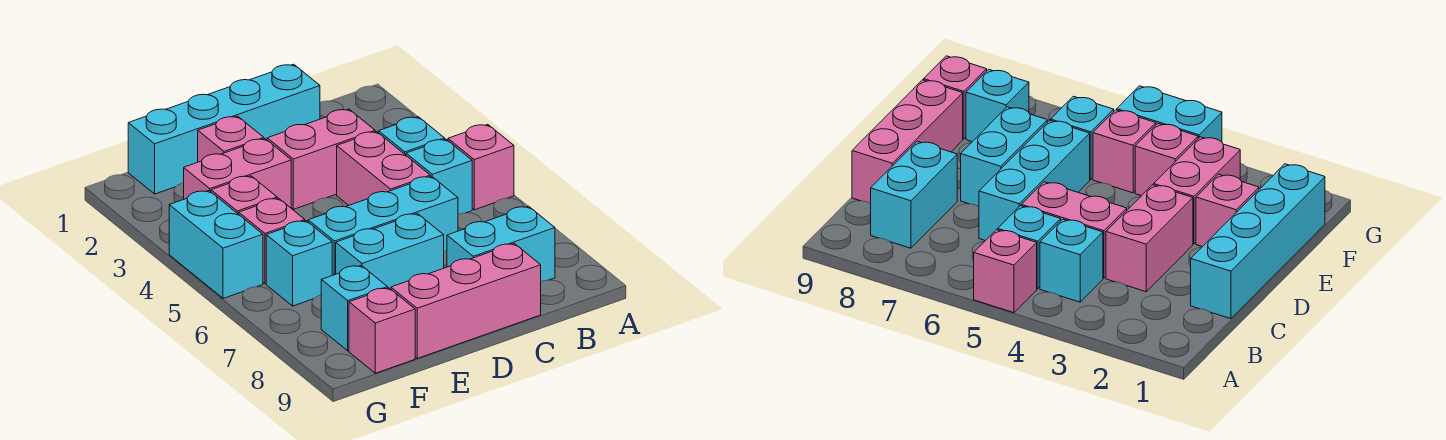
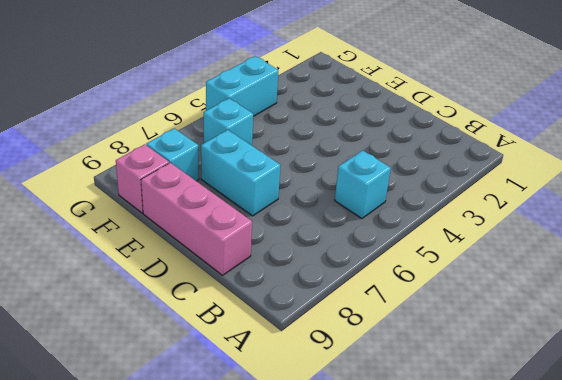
none -> pink brick A5 level 1
none -> cyan brick B4 level 1
none -> cyan brick B8:C8 level 1

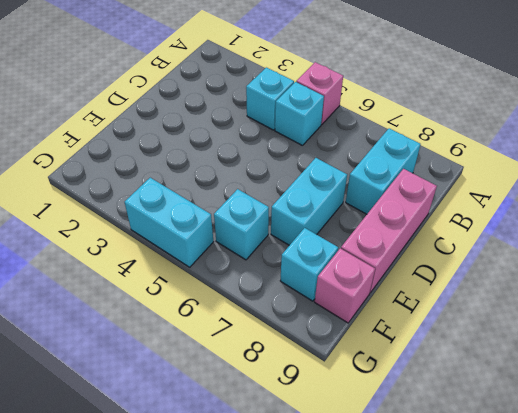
none -> cyan brick C1:F1 level 1
none -> pink brick C3:D3 level 1
none -> pink brick C4:C5 level 1

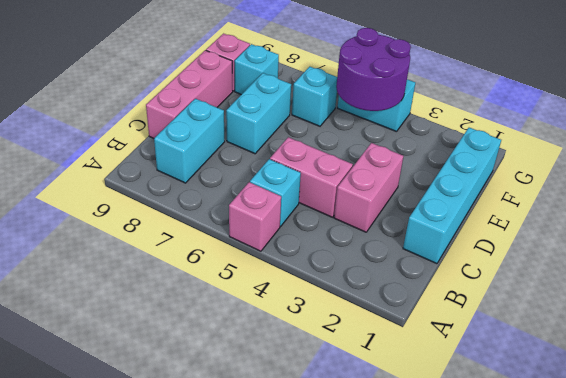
purple round brick F4:G5 level 2 -> none
none -> cyan brick B4 level 1
none -> cyan brick C6:E6 level 1
none -> pink brick E2 level 1

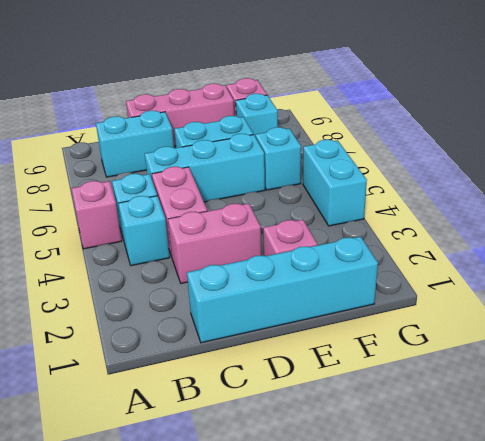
none -> pink brick E3:F3 level 1
none -> pink brick F4 level 1
none -> pink brick F5 level 1

